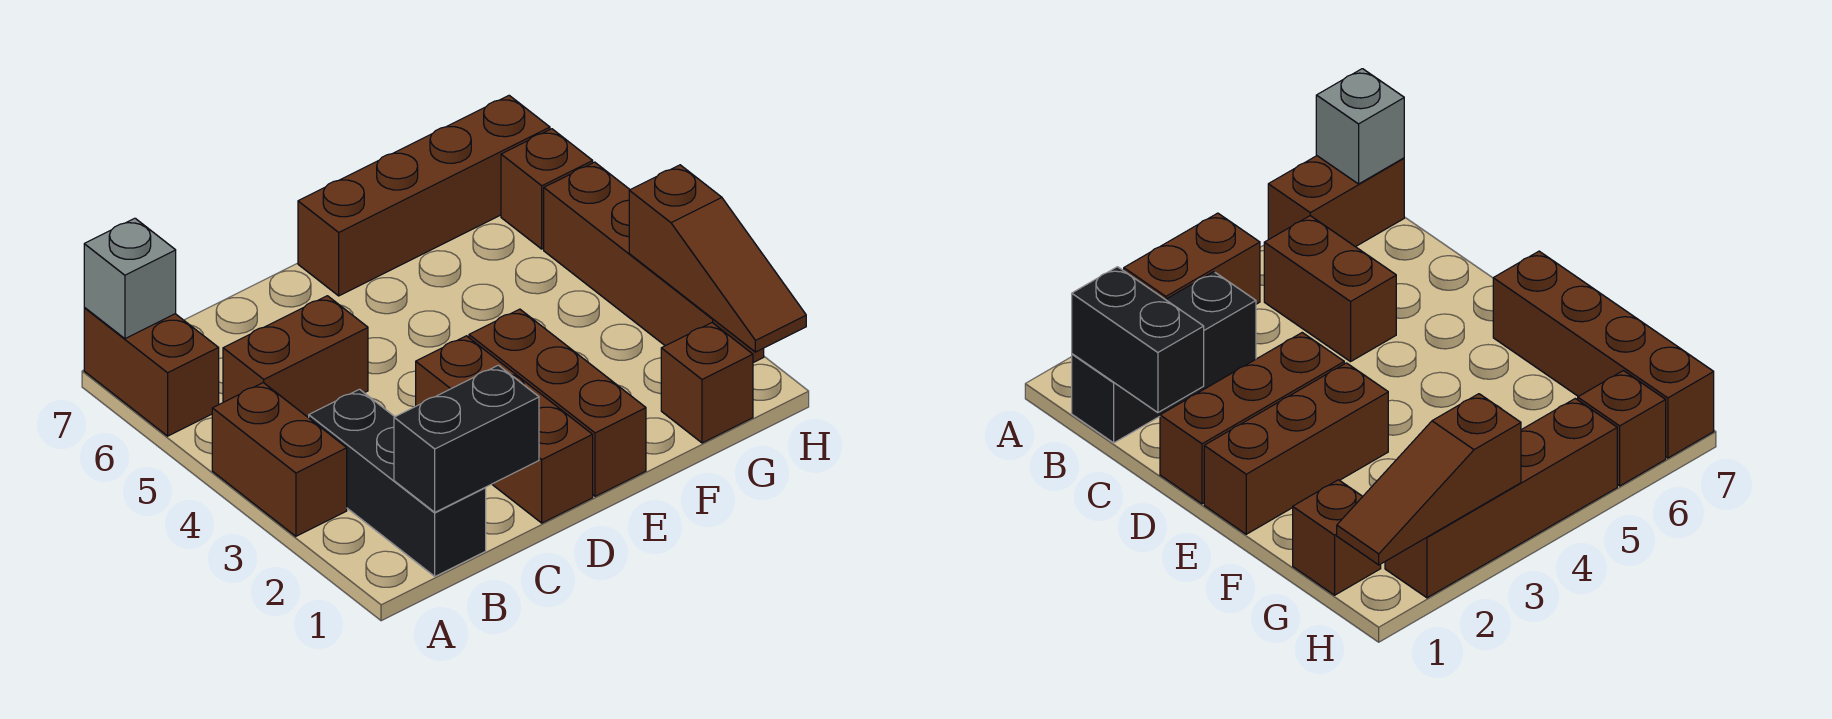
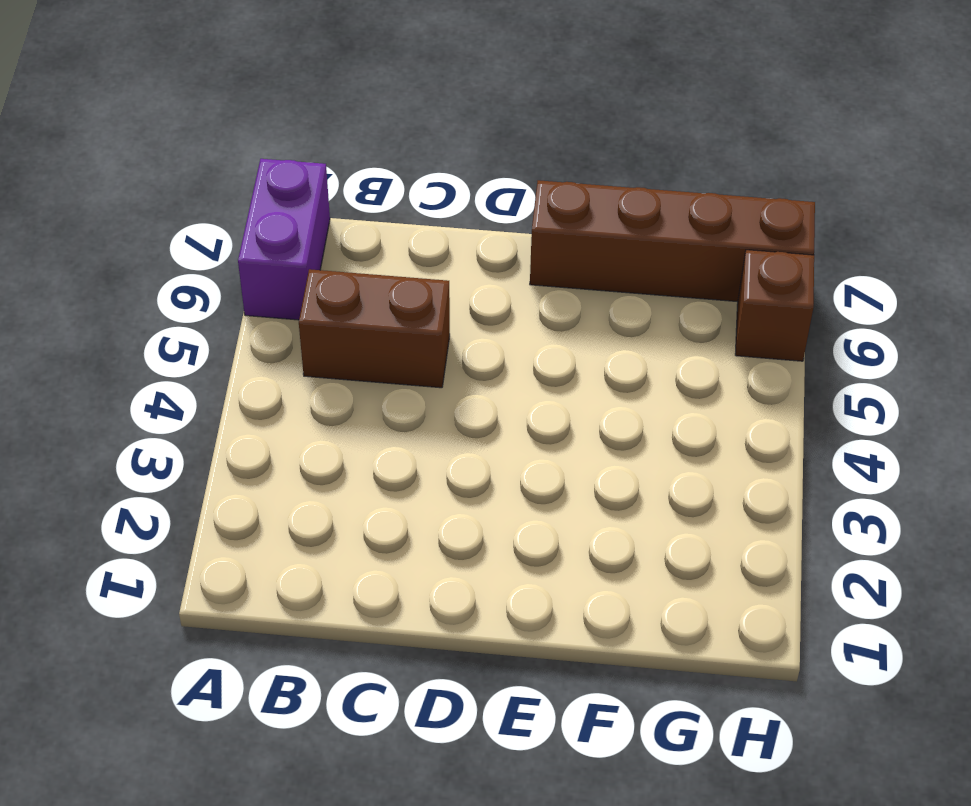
purple brick A6:A7 level 1 -> brown brick A6:A7 level 1
none -> brown brick A3:A4 level 1
none -> black brick B1:B3 level 1
none -> brown brick D1:D3 level 1

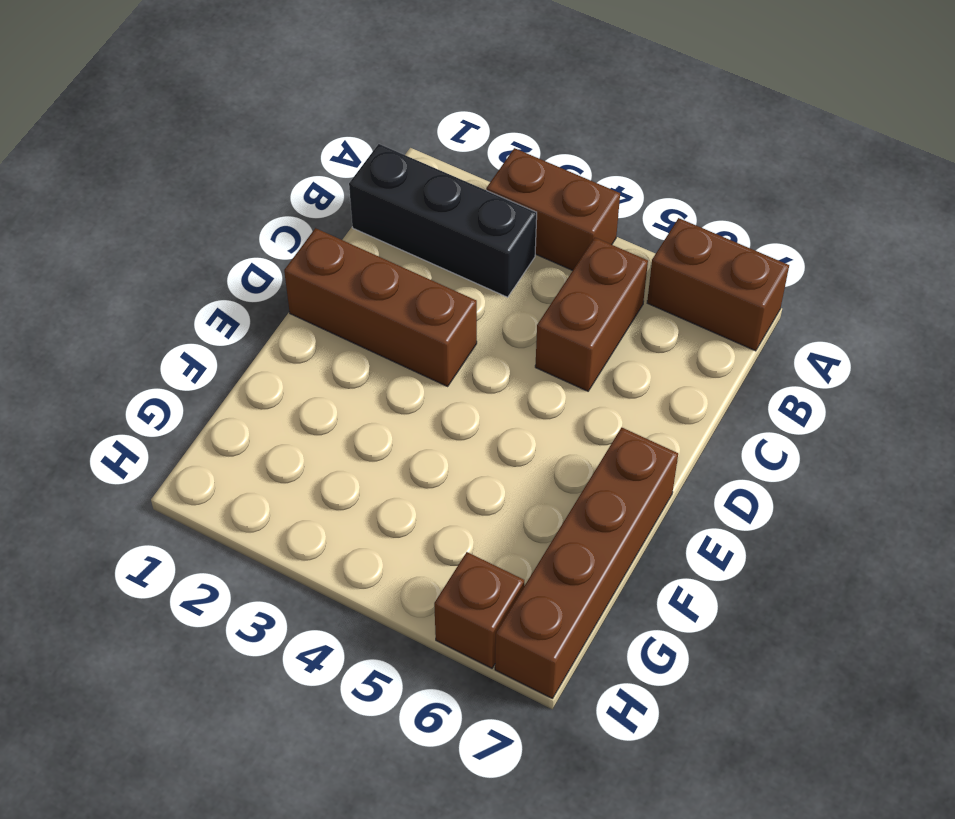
none -> brown brick E1:E3 level 1
none -> brown brick G1 level 1
none -> brown brick H2:H5 level 1

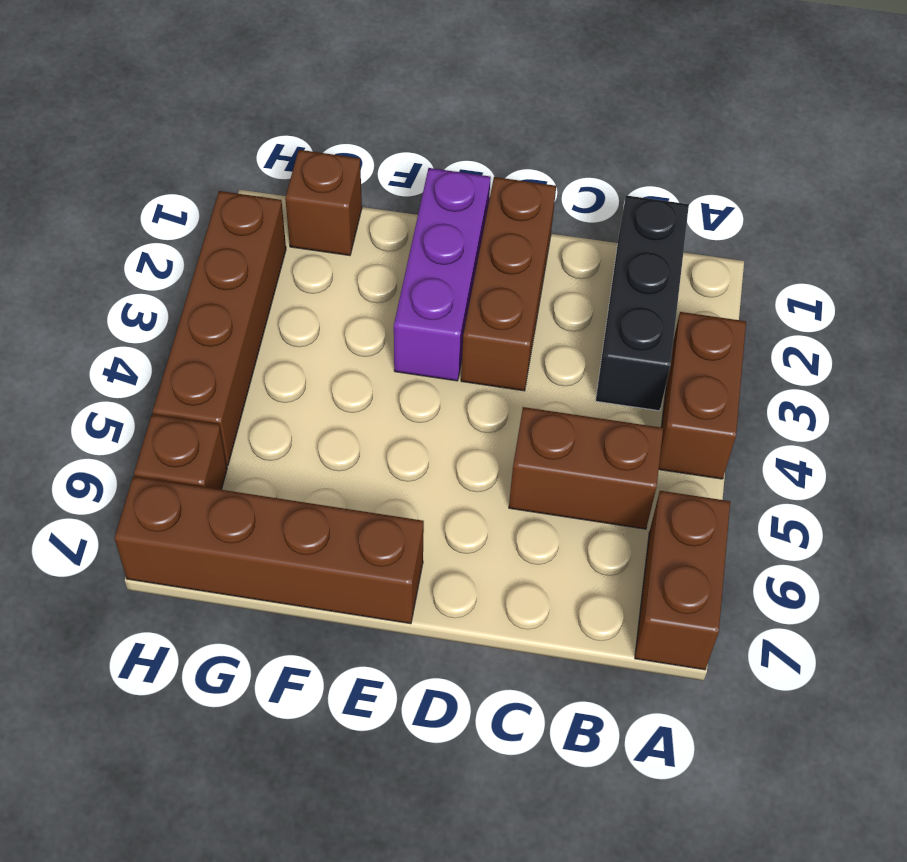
purple brick E1:E3 level 1 -> brown brick E1:E3 level 1
none -> grey brick A7 level 2
none -> black brick B1:C1 level 2
none -> brown slope H1:H3 level 2 top 3

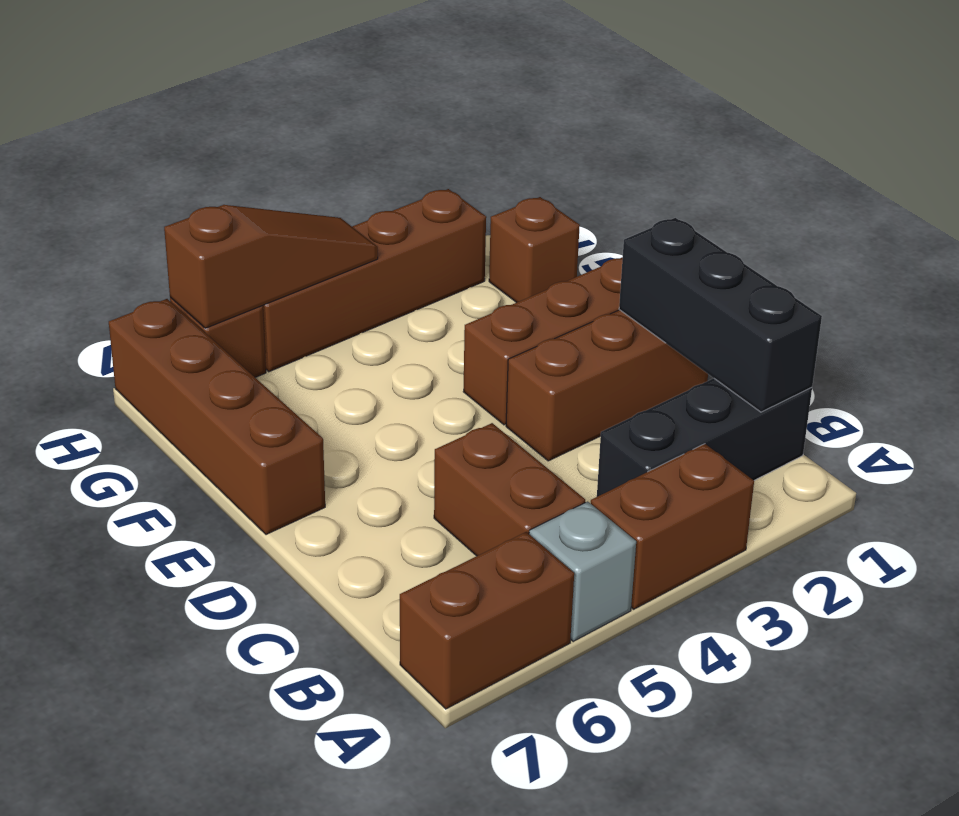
grey brick A5 level 1 -> grey brick A7 level 2
black brick B1:D1 level 2 -> black brick B1:C1 level 2
brown slope H4:H6 level 2 top 6 -> brown slope H1:H3 level 2 top 3

